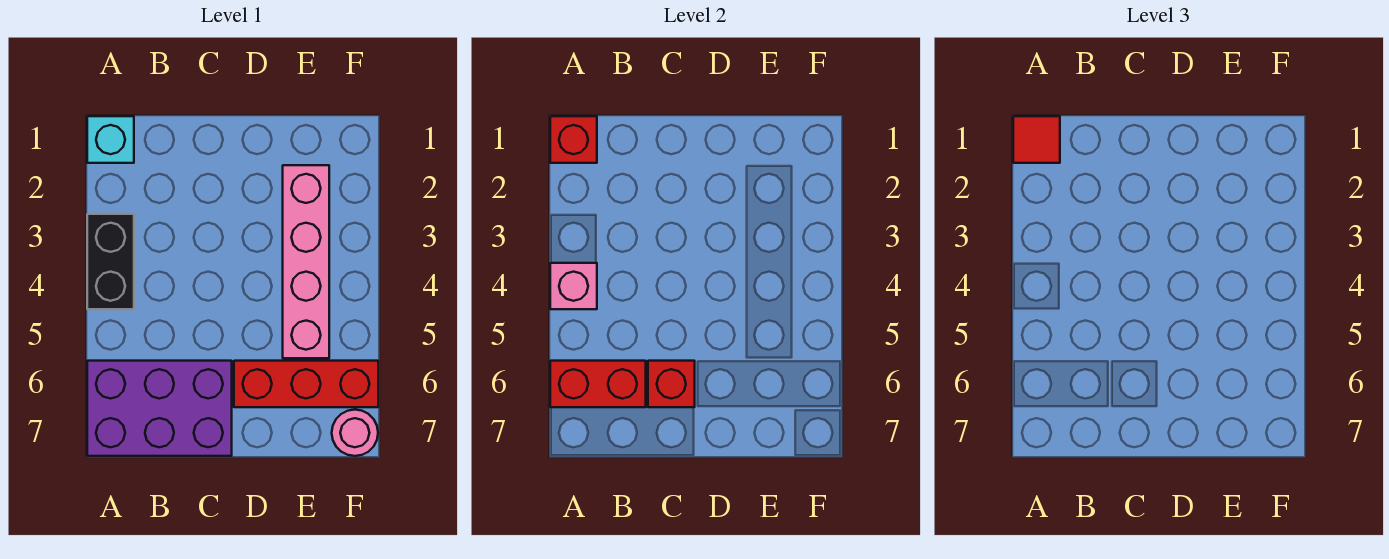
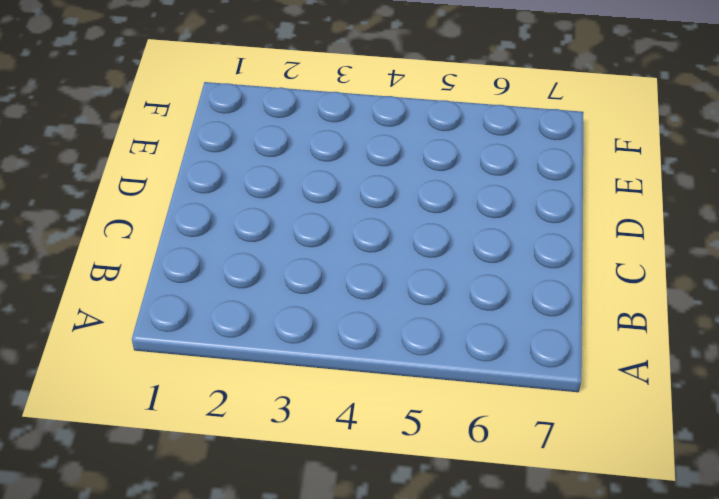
none -> cyan brick A1 level 1
none -> black brick A3:A4 level 1

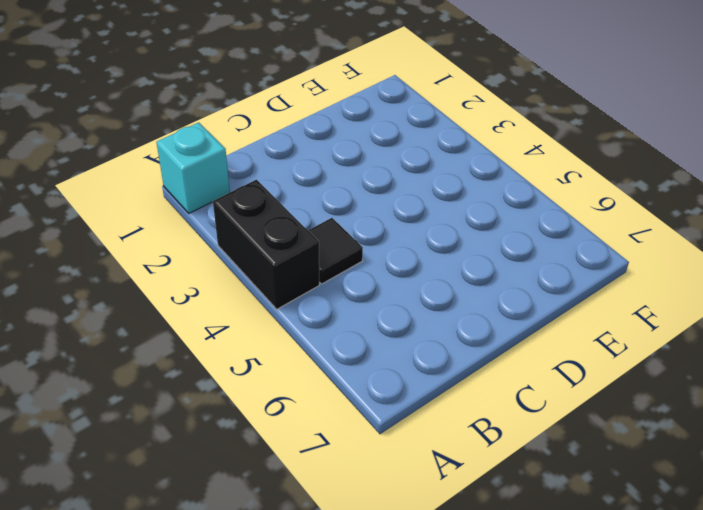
black tile B4 level 1 -> none
none -> purple brick A6:C7 level 1
none -> red brick D6:F6 level 1

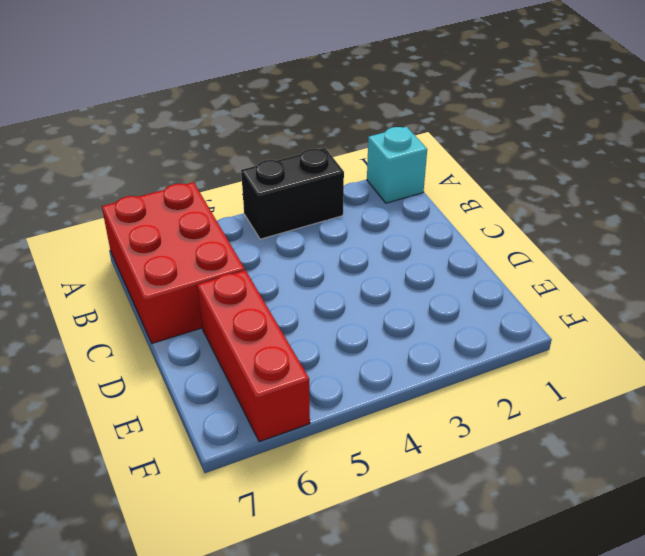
red brick A6:C7 level 1 -> purple brick A6:C7 level 1
none -> pink brick E2:E5 level 1
none -> pink round brick F7 level 1

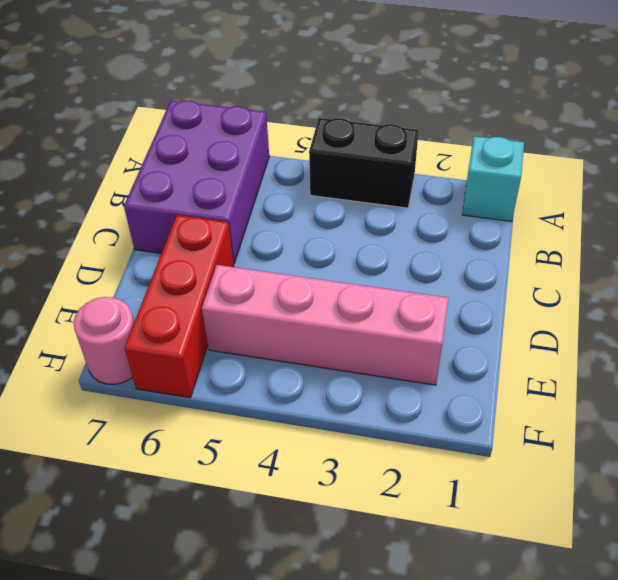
none -> red brick A1 level 2
none -> pink brick A4 level 2

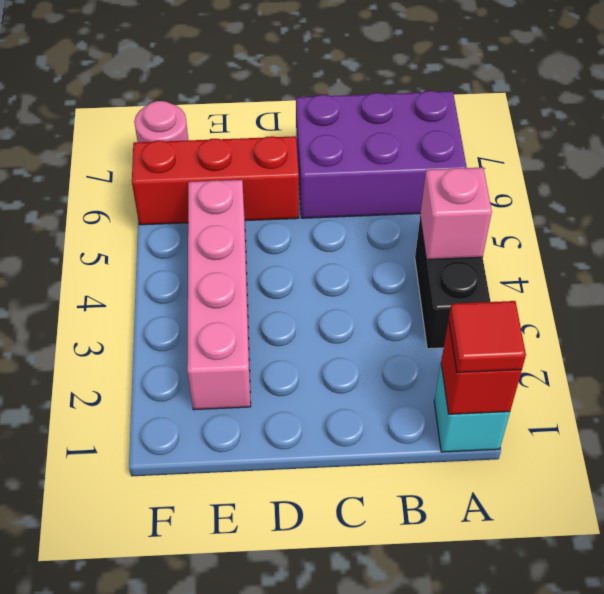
none -> red brick A6:B6 level 2
none -> red brick C6 level 2

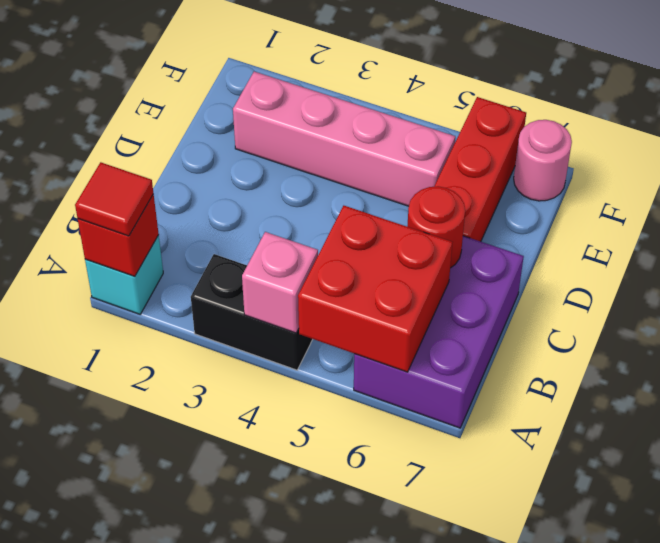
red brick A5:B6 level 2 -> red brick A6:B6 level 2
red round brick C6 level 2 -> red brick C6 level 2

